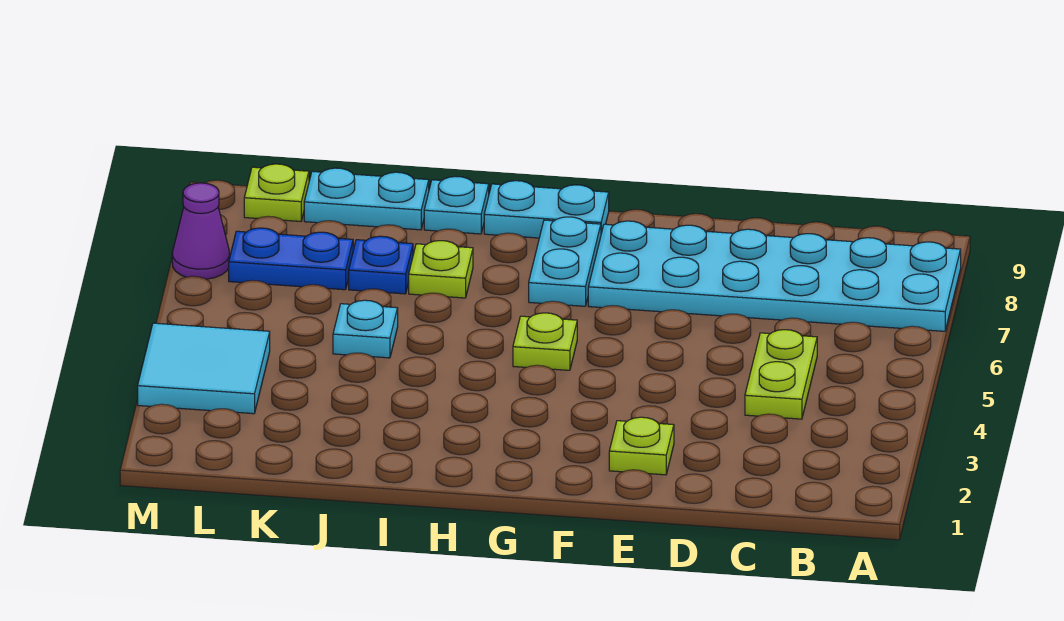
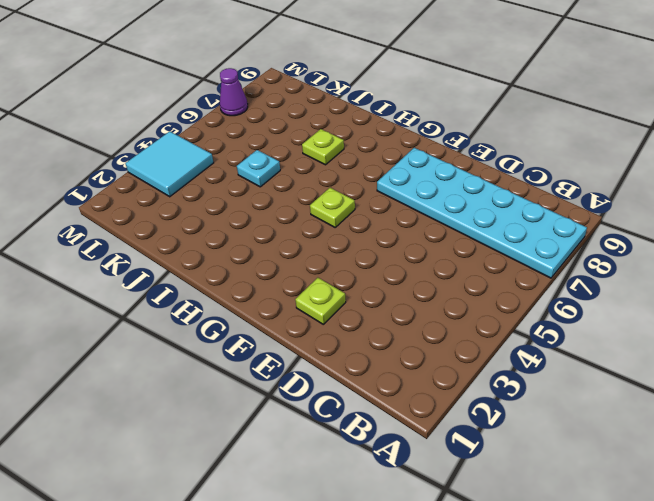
none -> lime plate C4:C5 level 1
none -> cyan plate G7:G8 level 1
none -> cyan plate G9:H9 level 1

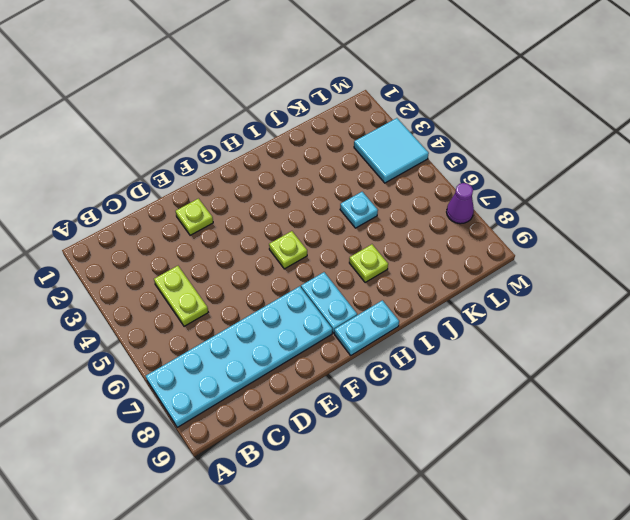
none -> cyan plate I9 level 1
none -> blue plate J7 level 1
none -> cyan plate J9:K9 level 1

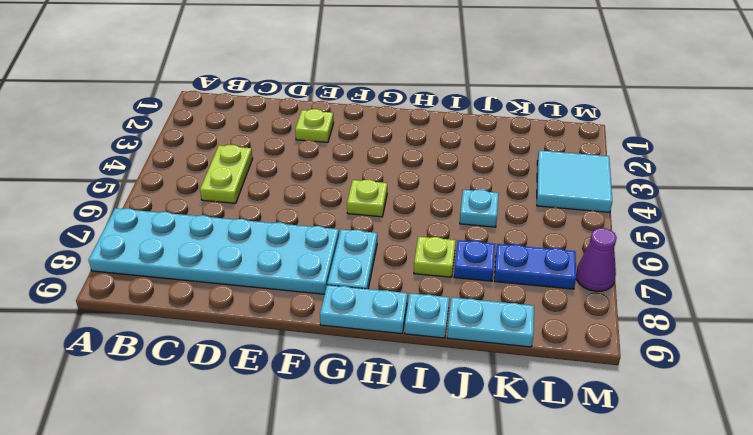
none -> lime plate L9 level 1

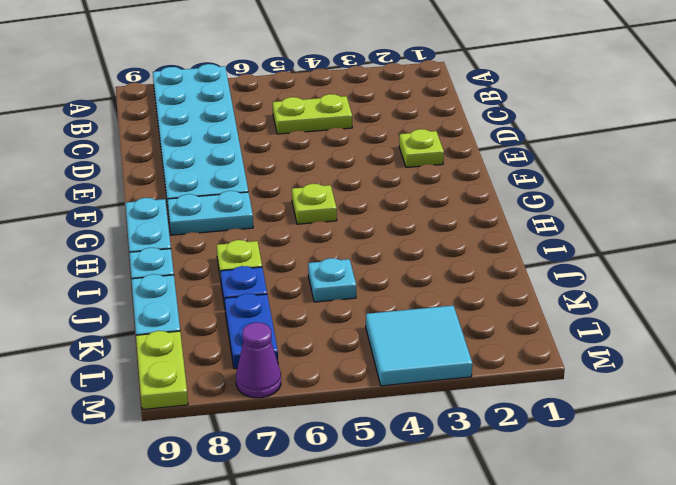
lime plate L9:M9 level 1 -> lime plate L9 level 1

